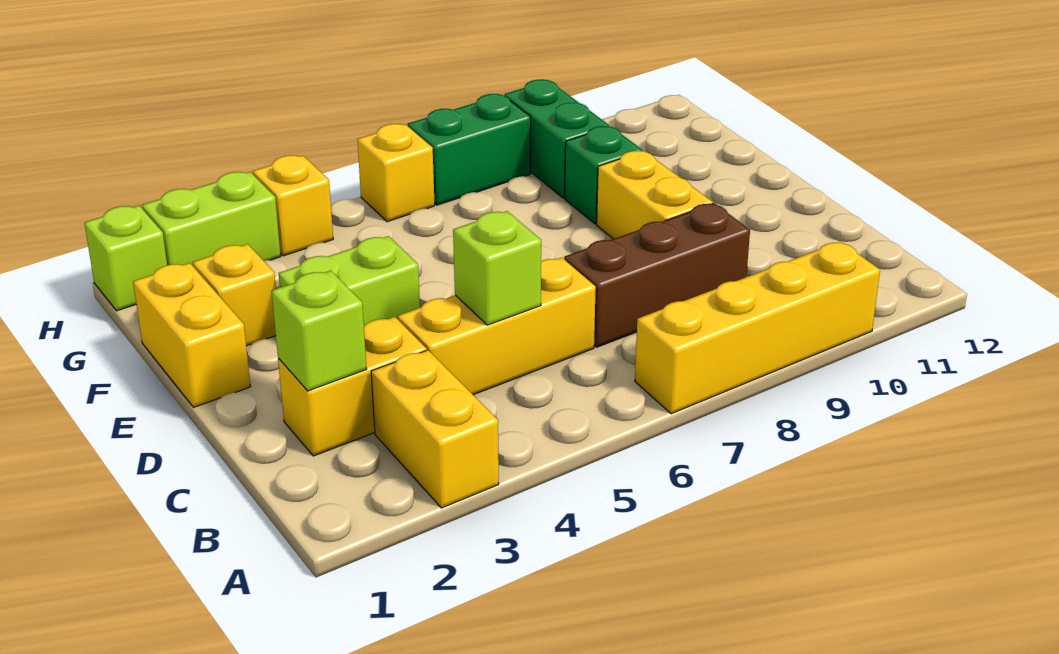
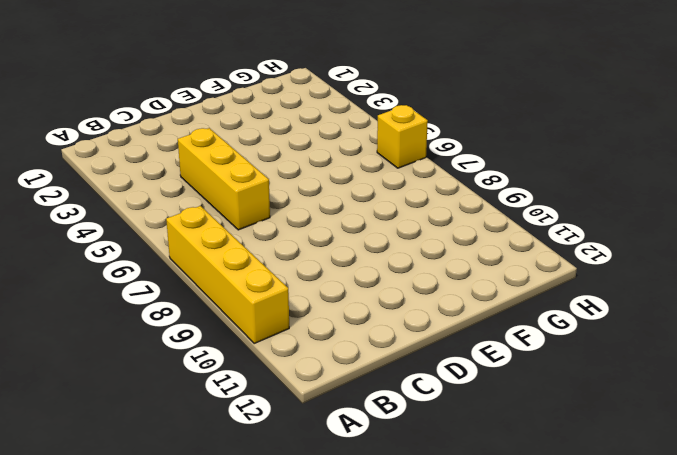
none -> yellow brick A3:B3 level 1
none -> yellow brick C2:C3 level 1
none -> brown brick C7:C9 level 1

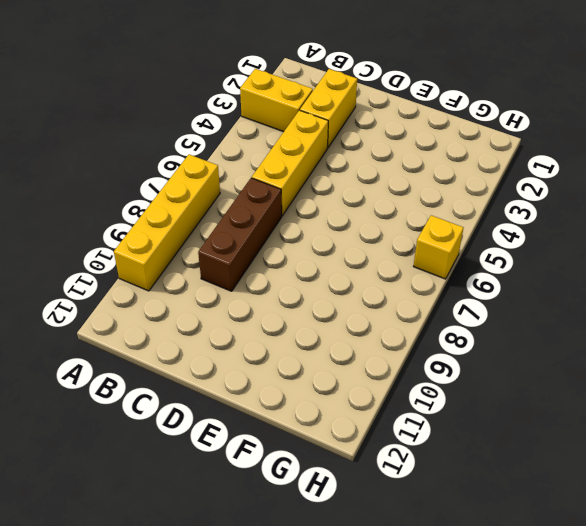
none -> yellow brick D9:E9 level 1
none -> yellow brick E1:F1 level 1
none -> lime brick E3:E4 level 1

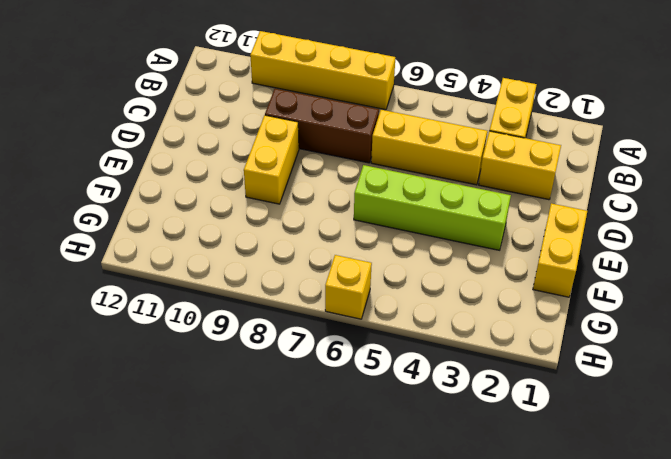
lime brick E3:E6 level 1 -> lime brick E3:E4 level 1
none -> yellow brick F2 level 1
none -> green brick F9 level 1
none -> green brick G9:H9 level 1

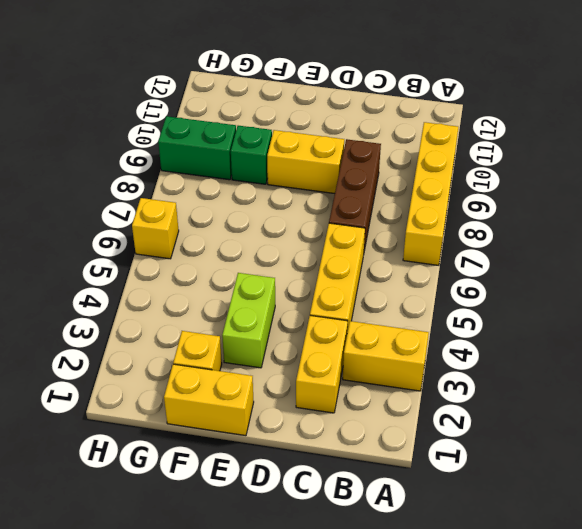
none -> lime brick H1 level 1
none -> lime brick H2:H3 level 1
none -> yellow brick H4 level 1

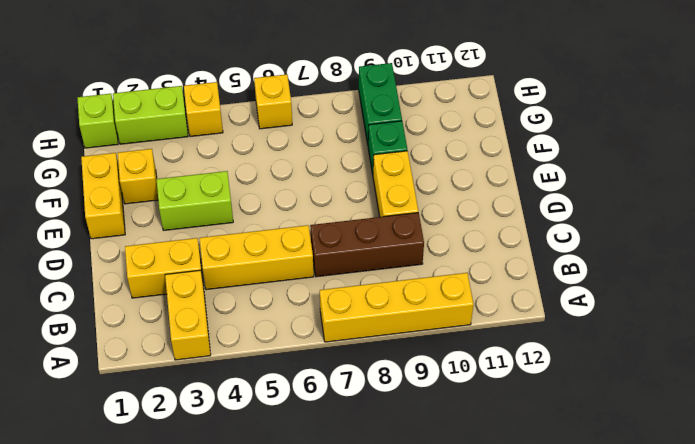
none -> green brick H7:H8 level 1
none -> lime brick C2 level 2
none -> lime brick C5 level 2

